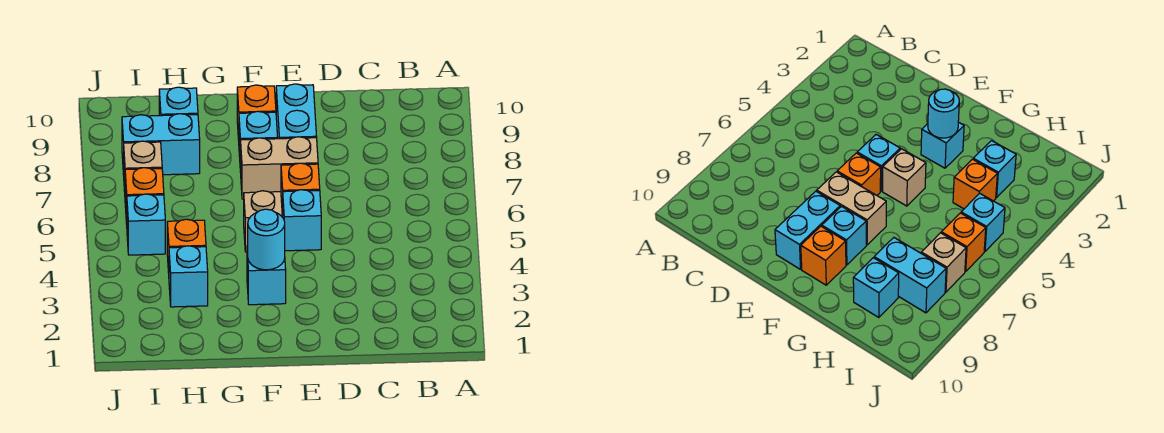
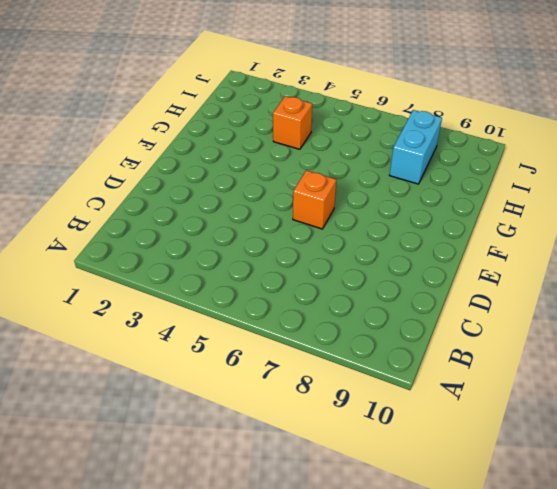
none -> cyan brick E5 level 1
none -> tan brick E7:F7 level 1
none -> cyan brick E8:E9 level 1

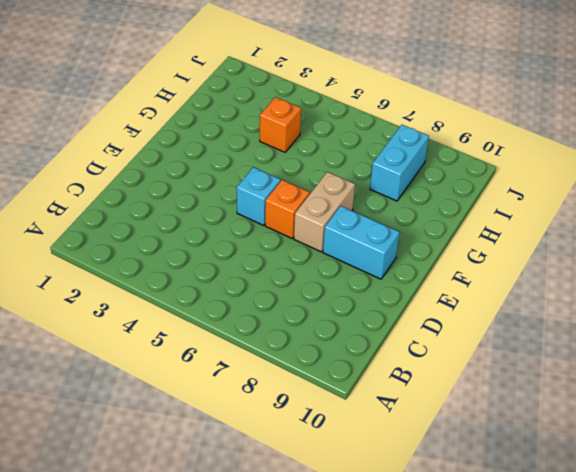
none -> cyan brick F3 level 1
none -> tan brick F5 level 1
none -> cyan brick F8 level 1

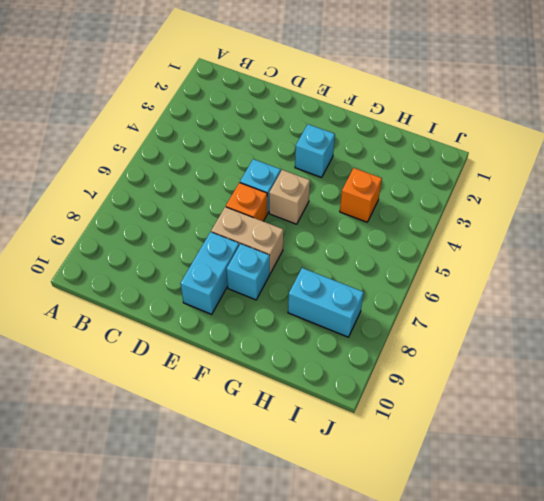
none -> orange brick F9 level 1
none -> cyan brick H3 level 1
none -> cyan brick H9 level 1

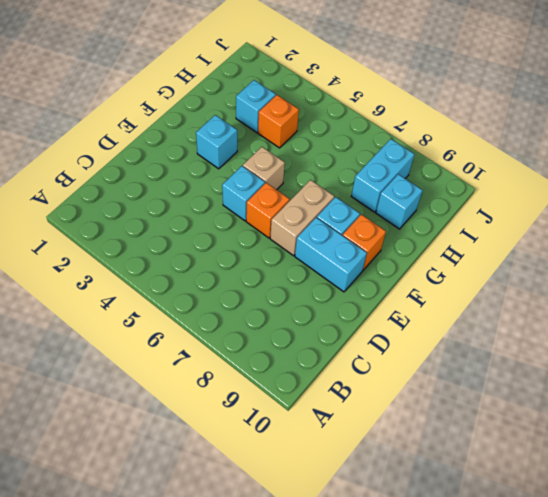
none -> cyan brick I5 level 1
none -> orange brick I6 level 1
none -> tan brick I7 level 1

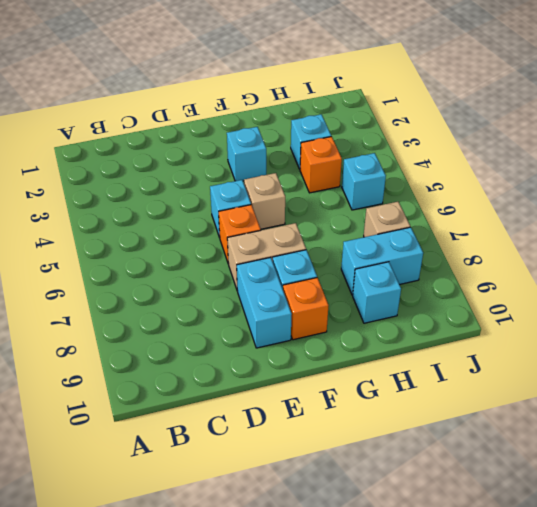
none -> orange brick I6 level 1
none -> cyan round brick F3 level 2

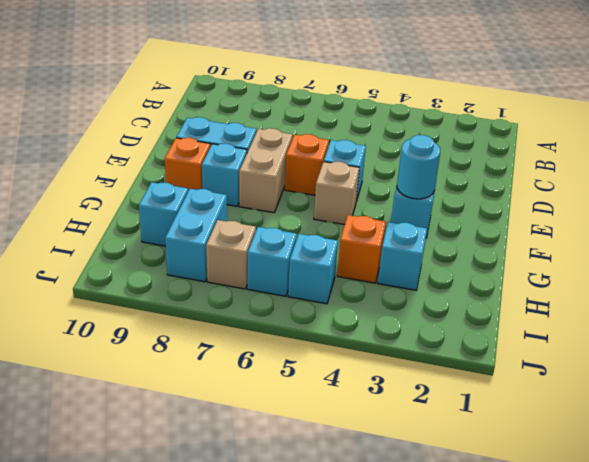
cyan brick I6 level 1 -> orange brick I6 level 1

